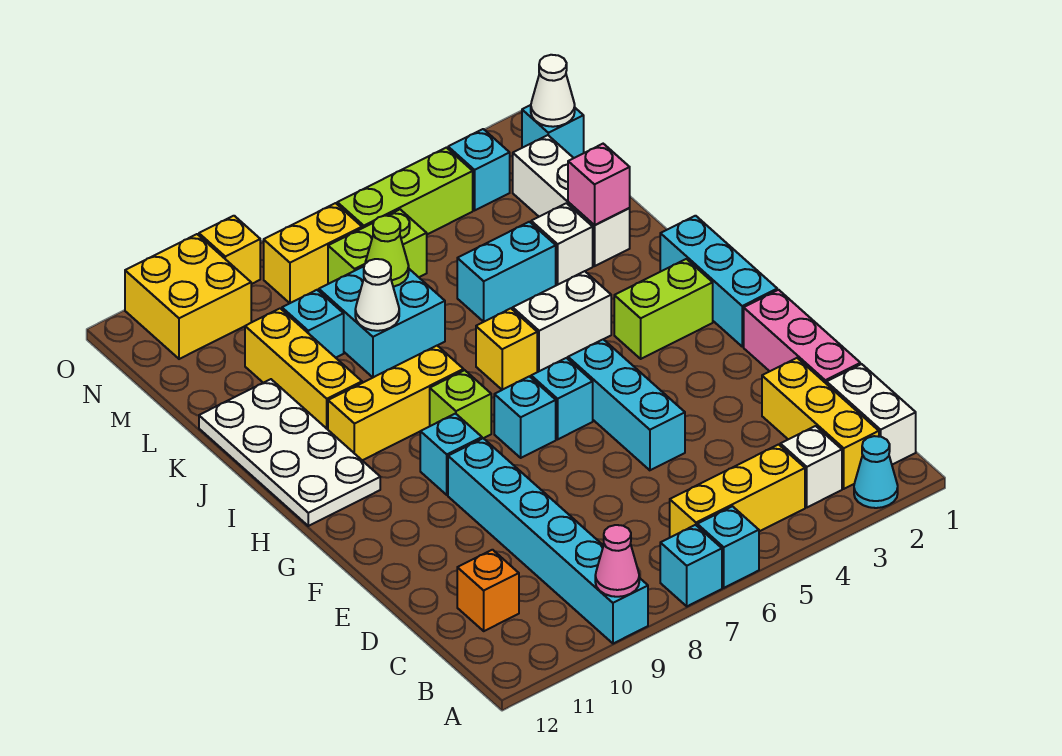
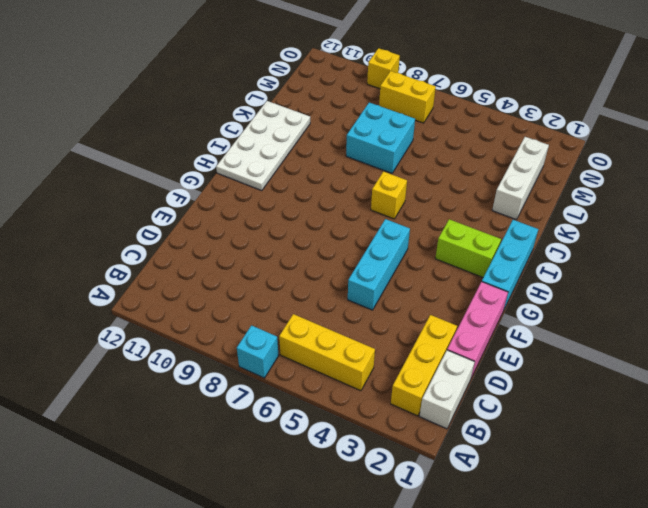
none -> cyan cone A2 level 1
none -> cyan brick A6 level 1
none -> cyan brick A9:F9 level 1
none -> white brick B3 level 1

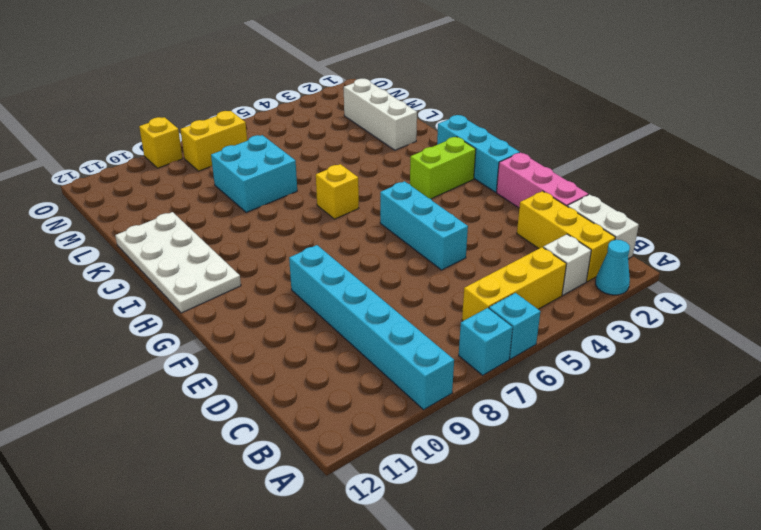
none -> orange brick C11 level 1
none -> cyan brick G6 level 1
none -> cyan brick G7 level 1
none -> cyan brick G9 level 1

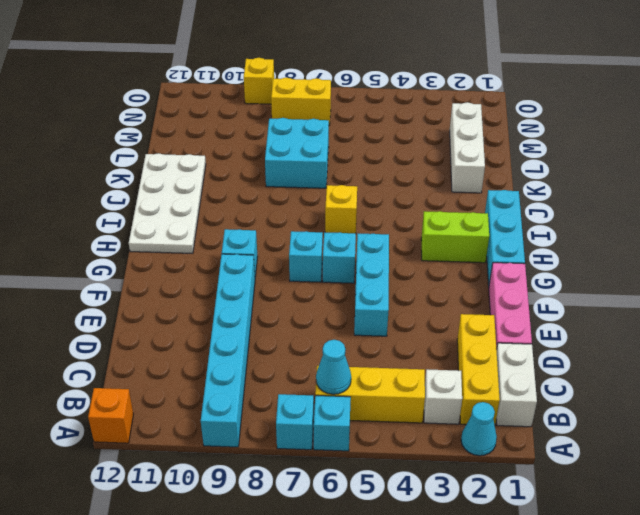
orange brick A12 level 1 -> orange brick C11 level 1
cyan cone B6 level 2 -> none
none -> lime brick H8 level 1
none -> white brick I4:I5 level 1
none -> yellow brick I8:I10 level 1
none -> yellow brick J10:L10 level 1

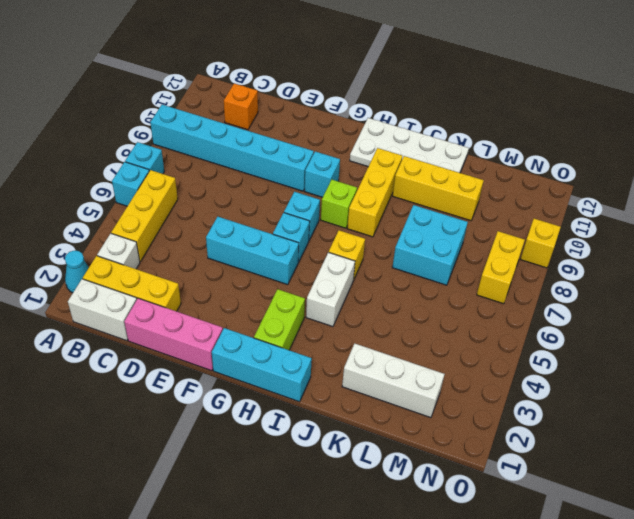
none -> white brick K3 level 1
none -> cyan brick K4:K5 level 1
none -> cyan brick L9 level 1
none -> lime brick M6:M7 level 1

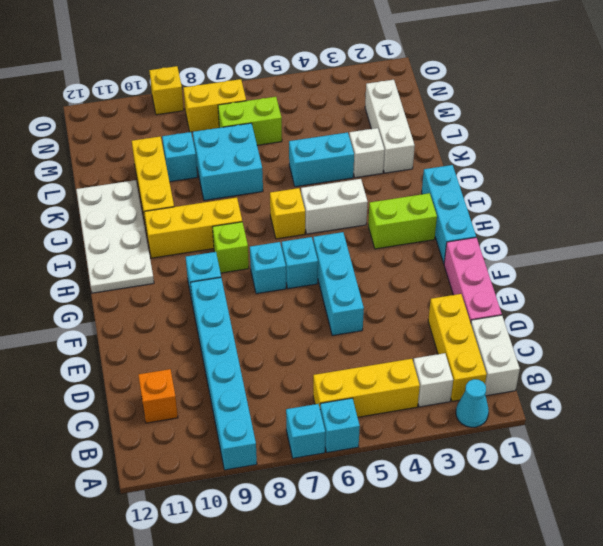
none -> cyan brick N1 level 1
none -> cyan brick N3 level 1
none -> lime brick N4:N6 level 1
none -> yellow brick N10:O11 level 1

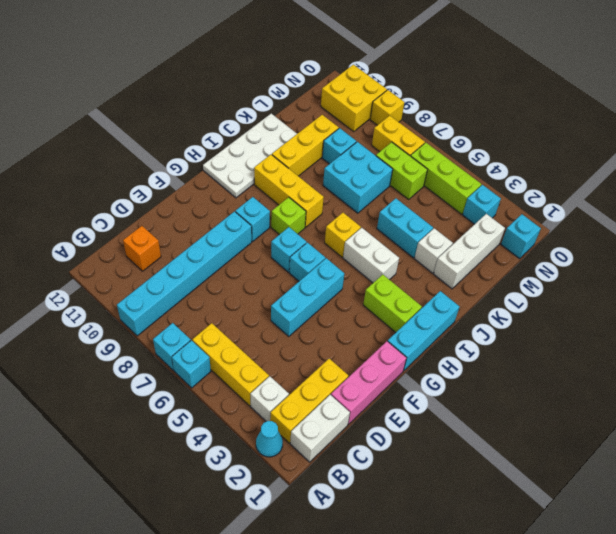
none -> pink cone A9 level 2
none -> pink brick K2 level 2
none -> white cone K8 level 2
none -> lime cone L7 level 2

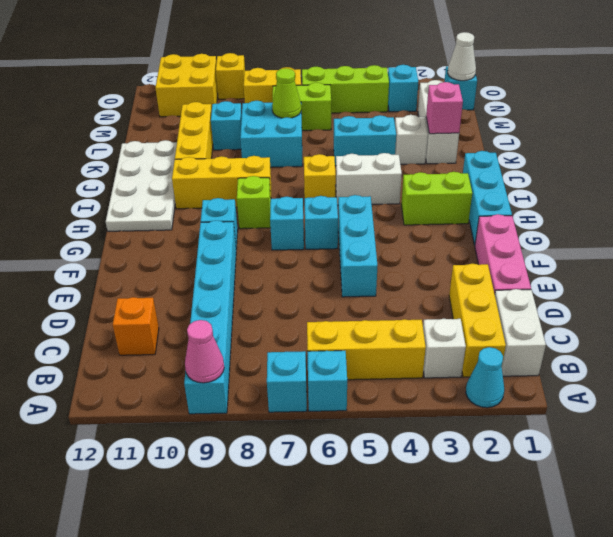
none -> white cone K8 level 2

